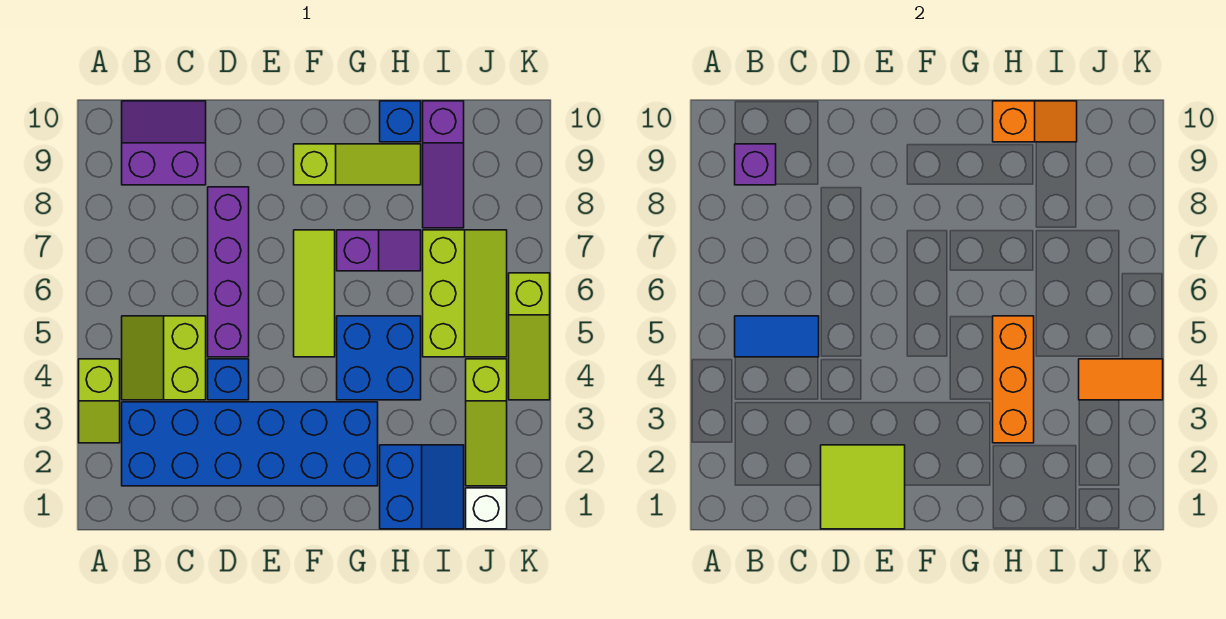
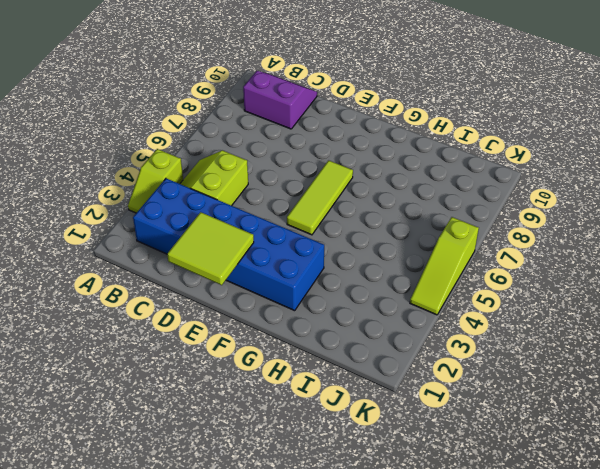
none -> blue brick D4 level 1
none -> purple brick D5:D8 level 1
none -> lime slope F9:H9 level 1 top F

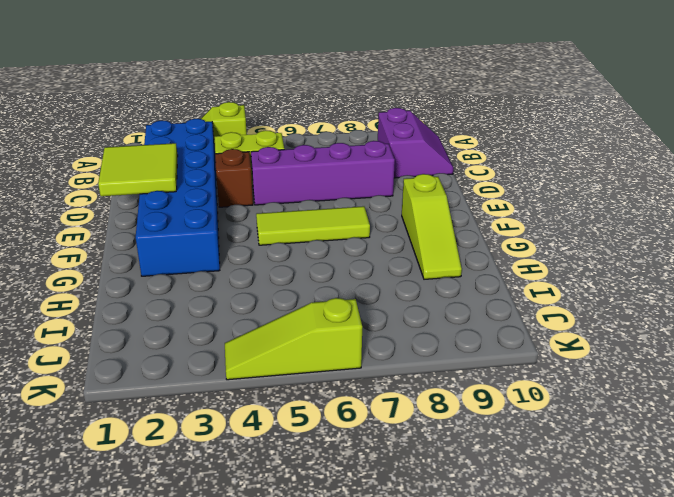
brown brick D4 level 1 -> blue brick D4 level 1
none -> blue brick G4:H5 level 1
none -> purple slope G7:H7 level 1 top G
none -> blue slope H1:I2 level 1 top H

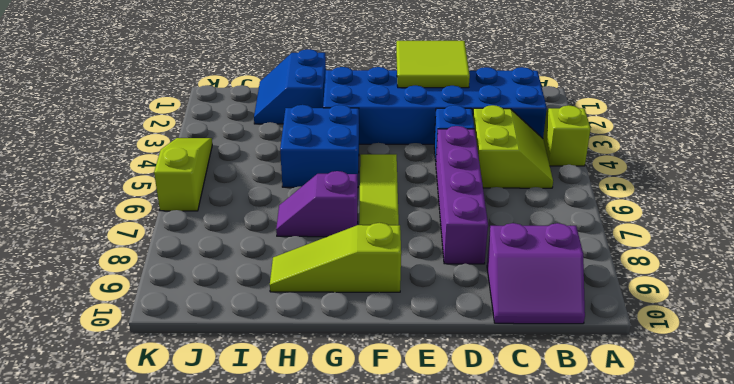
none -> blue brick H10 level 1
none -> lime slope I5:J7 level 1 top I
none -> purple slope I8:I10 level 1 top 10

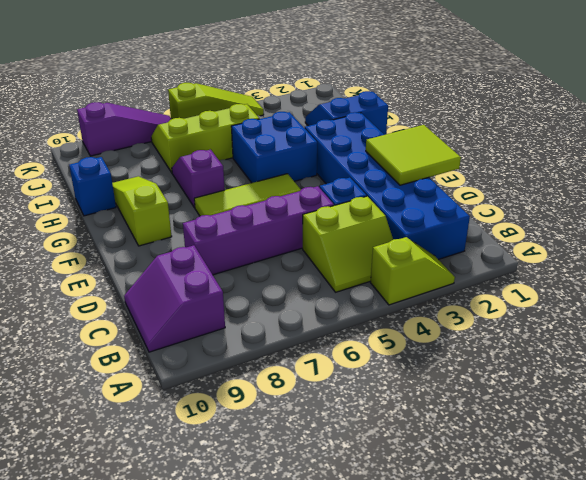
purple slope K7:K9 level 1 top 9 -> purple slope I8:I10 level 1 top 10
none -> white brick J1 level 1
none -> lime slope J2:J4 level 1 top 4
none -> blue tile B5:C5 level 2

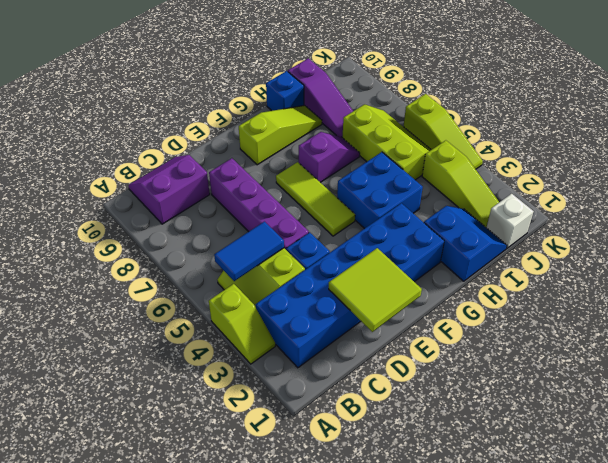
none -> purple brick B9 level 2
none -> orange brick H3:H5 level 2
none -> orange slope H10:I10 level 2 top H

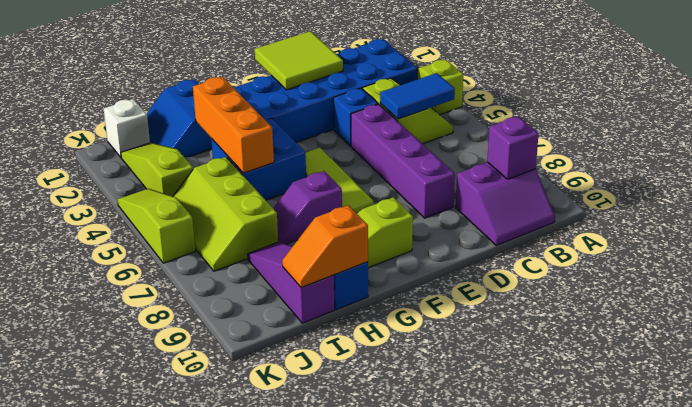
none -> orange tile J4:K4 level 2

